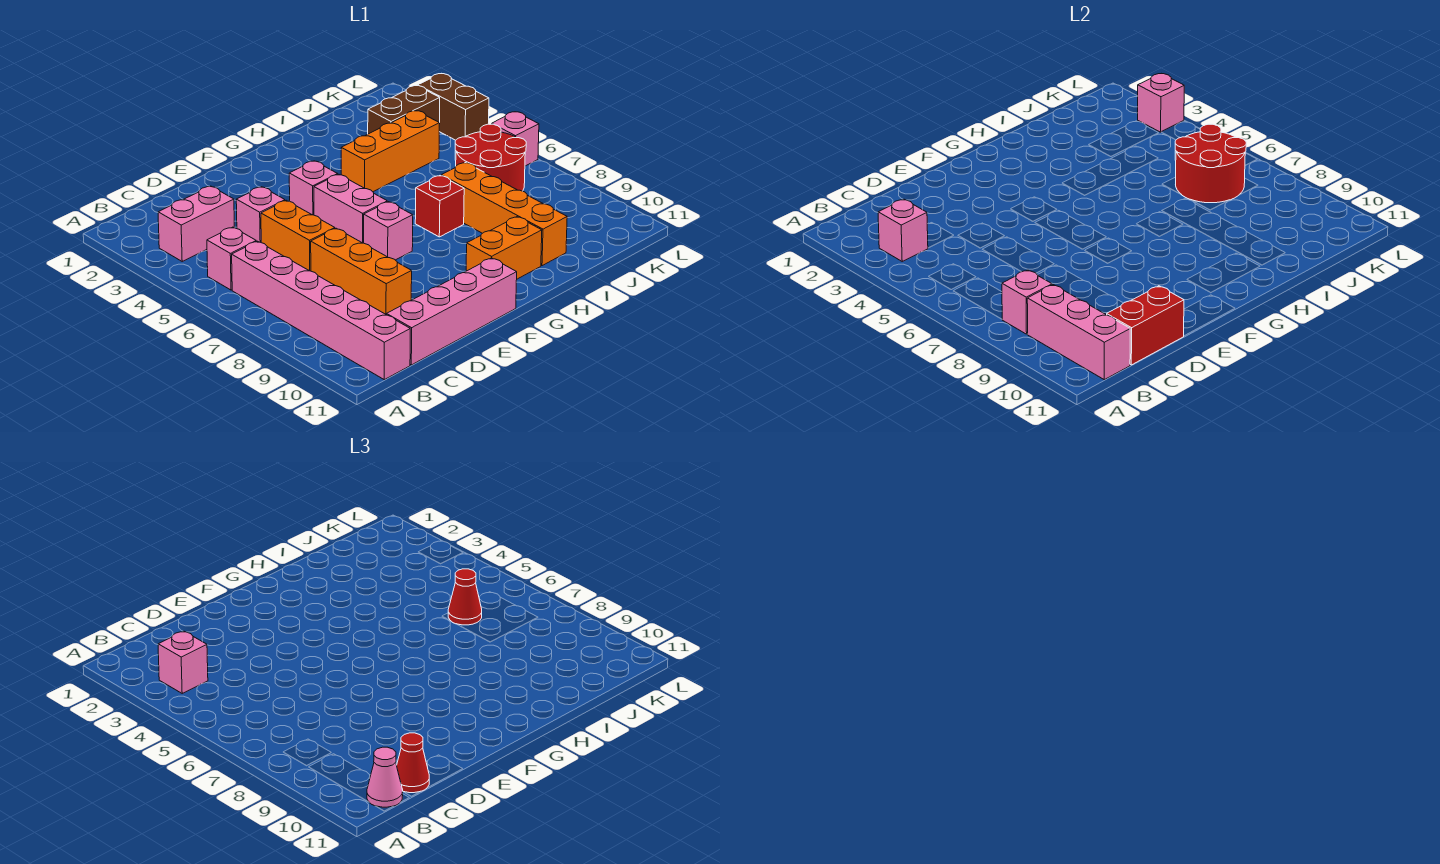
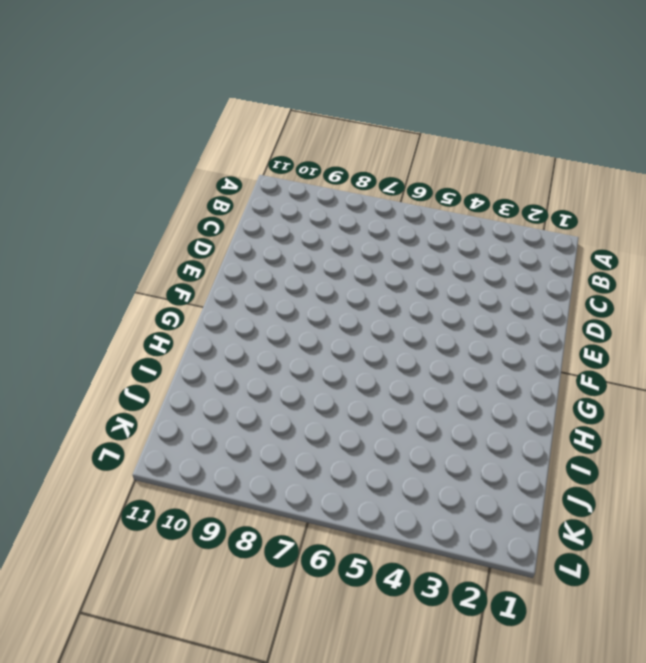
none -> pink brick B3:C3 level 1
none -> pink brick B5 level 1
none -> pink brick B6:B11 level 1

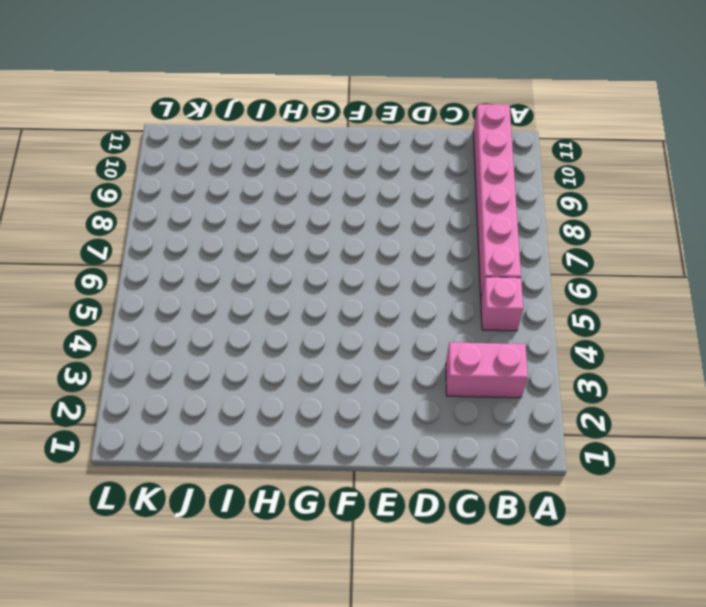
none -> pink brick C11:F11 level 1
none -> pink brick D4 level 1
none -> orange brick D5:D6 level 1

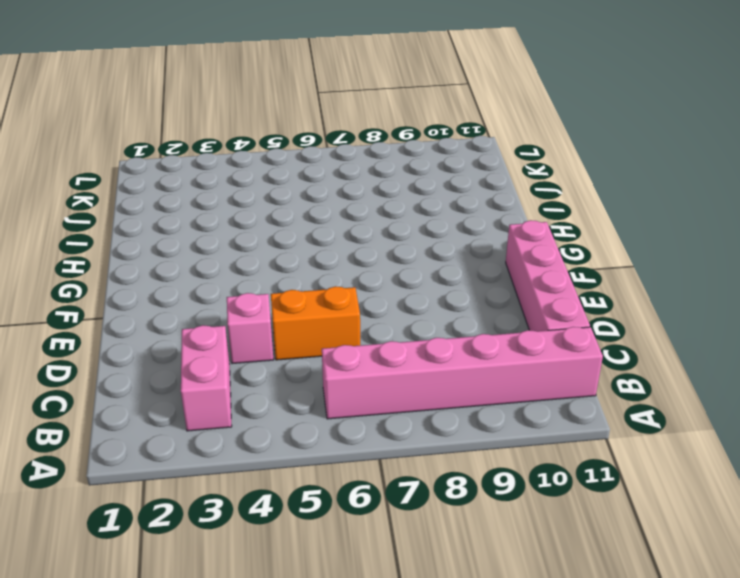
none -> pink brick B5 level 1
none -> orange brick D7:D9 level 1
none -> pink brick F4 level 1

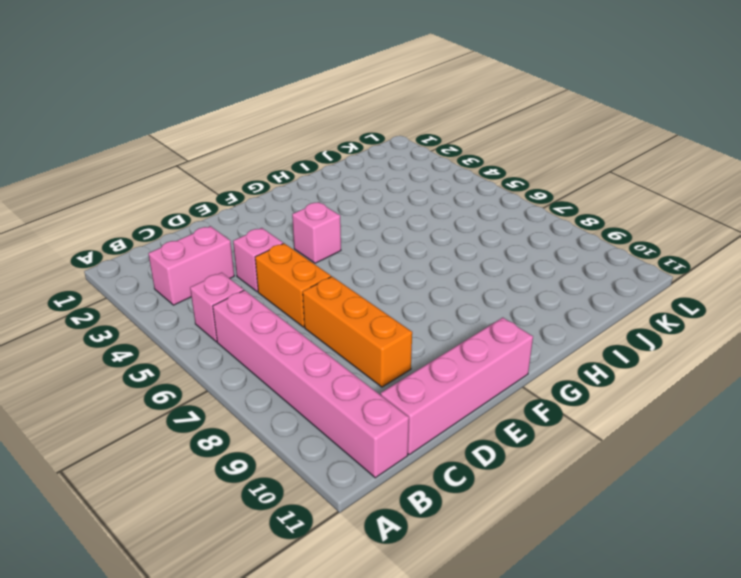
none -> pink brick F5:F6 level 1
none -> pink brick F7 level 1
none -> orange brick G10:H10 level 1

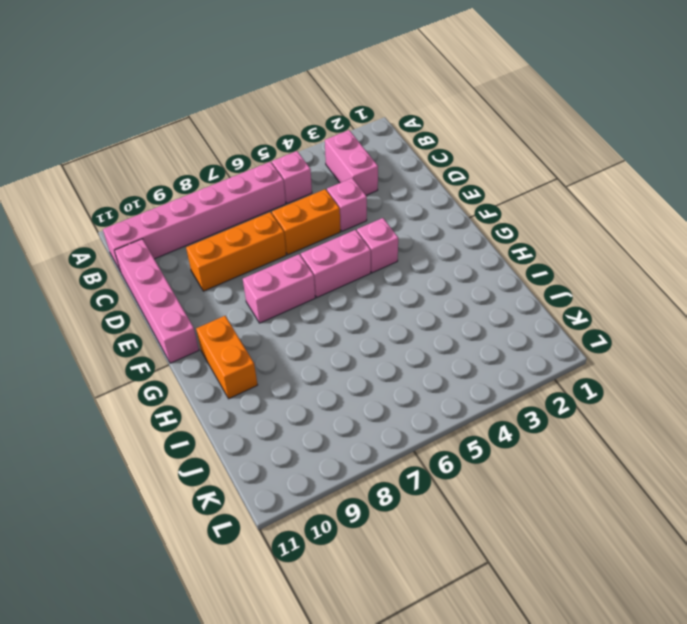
pink brick F7:F8 level 1 -> pink brick F7 level 1
none -> orange brick H4:J4 level 1
none -> red brick H7 level 1
none -> orange brick I7:I10 level 1

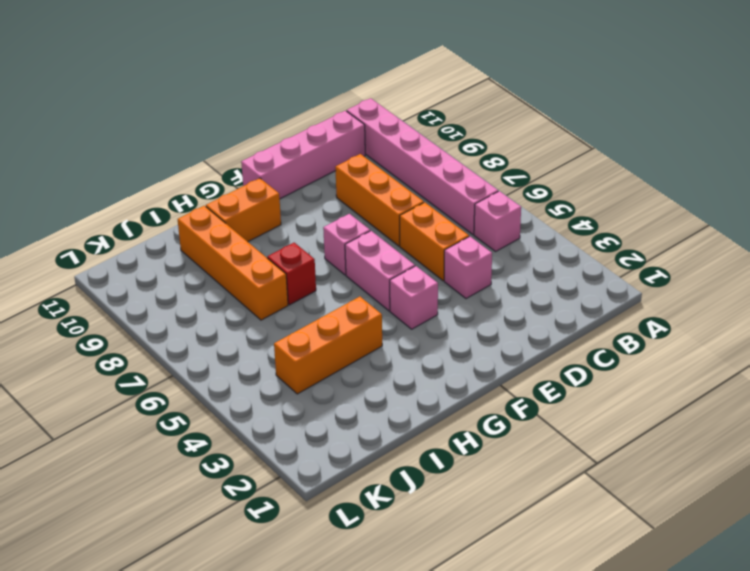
none -> pink brick B3:C3 level 1
none -> brown brick J3:K3 level 1
none -> red round brick J6:K7 level 1

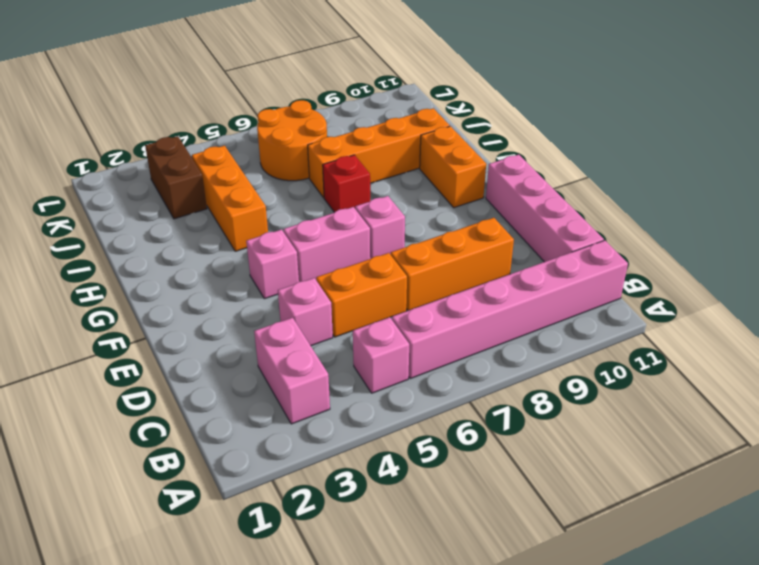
orange round brick J6:K7 level 1 -> red round brick J6:K7 level 1
none -> brown brick L3:L4 level 1
none -> pink brick L6 level 1
none -> pink brick B3 level 2

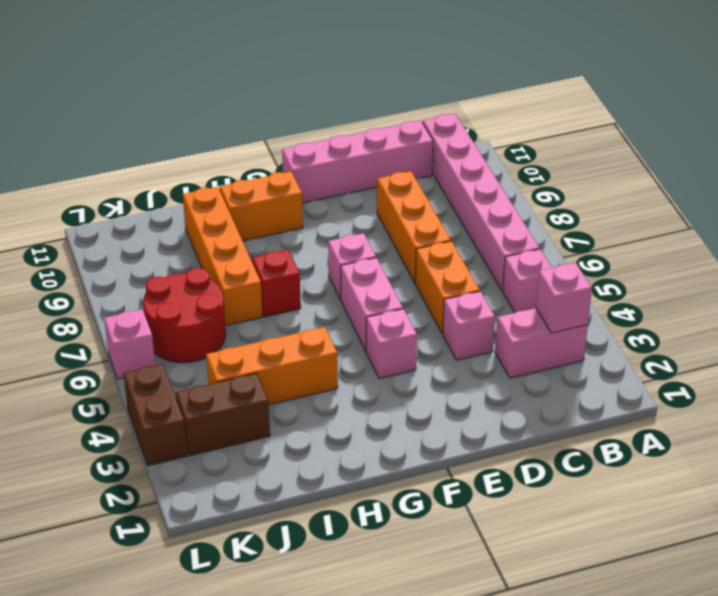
none -> pink brick B8 level 2
none -> pink brick B9:B11 level 2
none -> red brick C11:D11 level 2

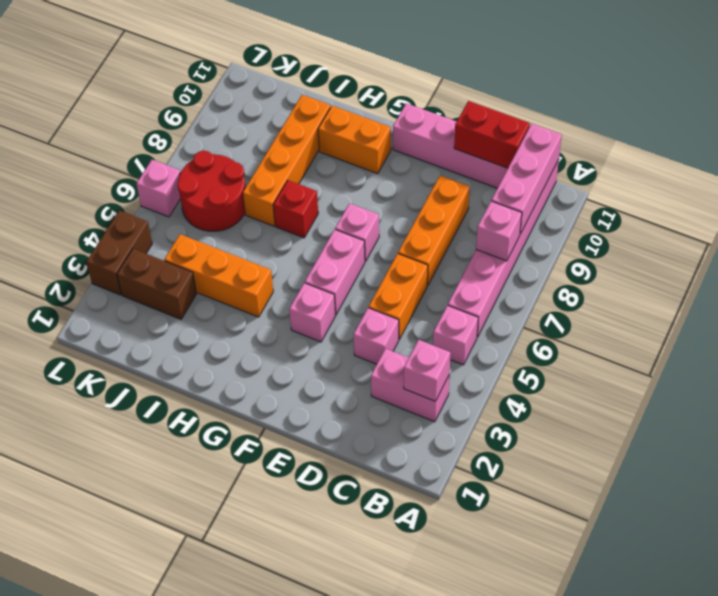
none -> red round brick J6:K7 level 2
none -> pink brick L3 level 2
none -> pink brick B3 level 3

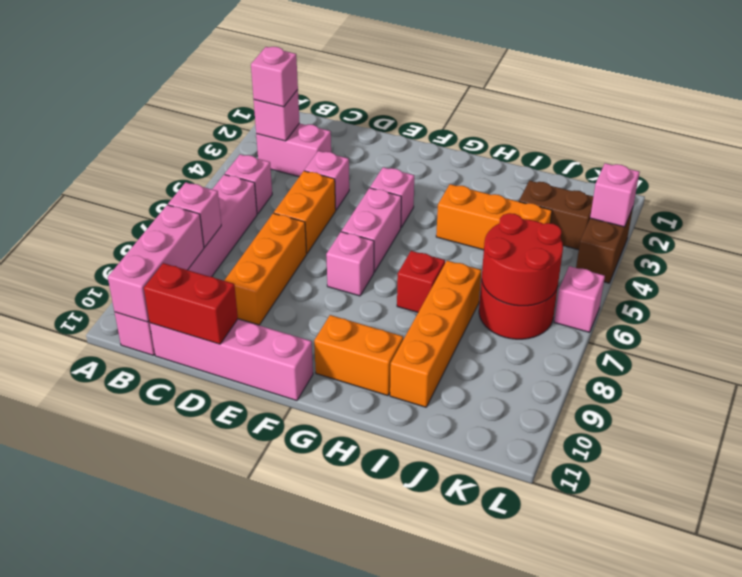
none -> pink cone B11 level 3
none -> red cone C11 level 3
none -> red cone J6 level 3

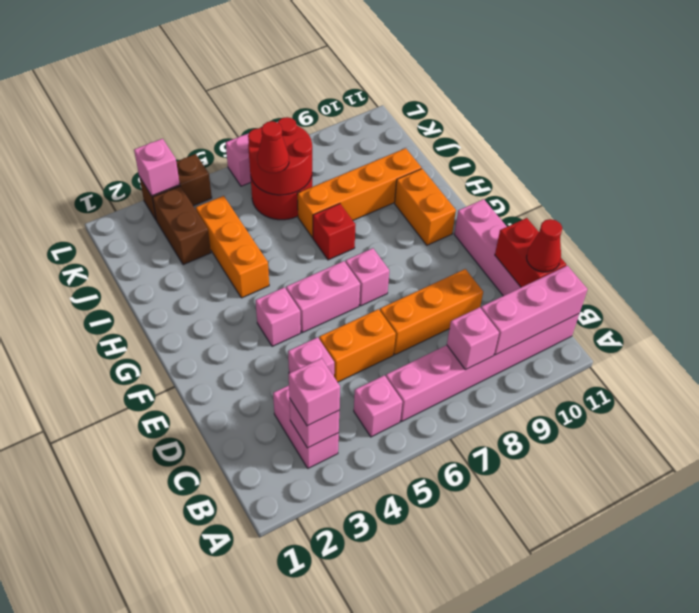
none -> pink cone B11 level 3

